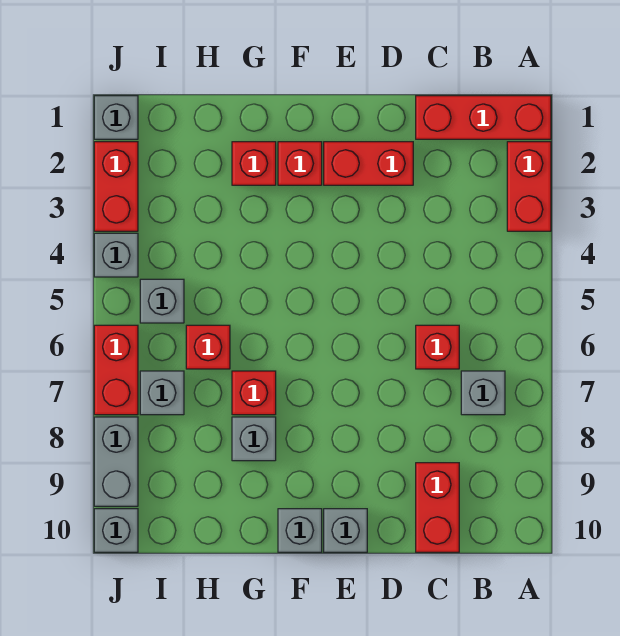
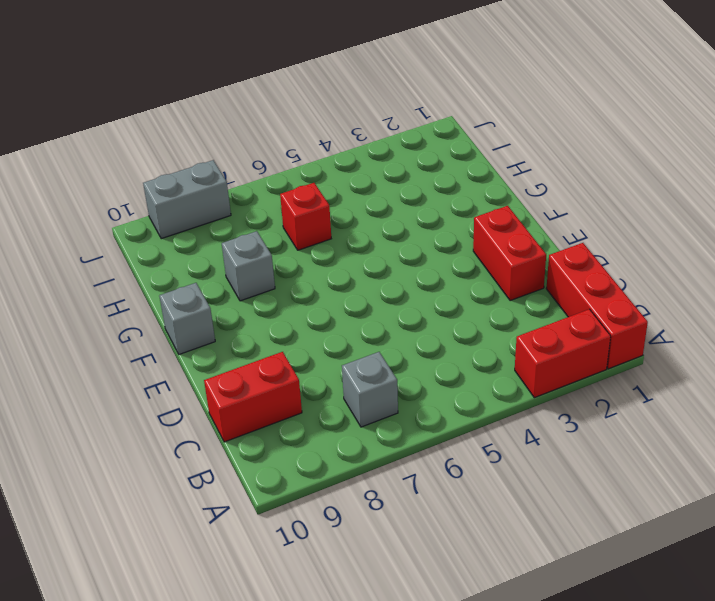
none -> red brick C6 level 1
none -> grey brick E10 level 1
none -> red brick F2 level 1

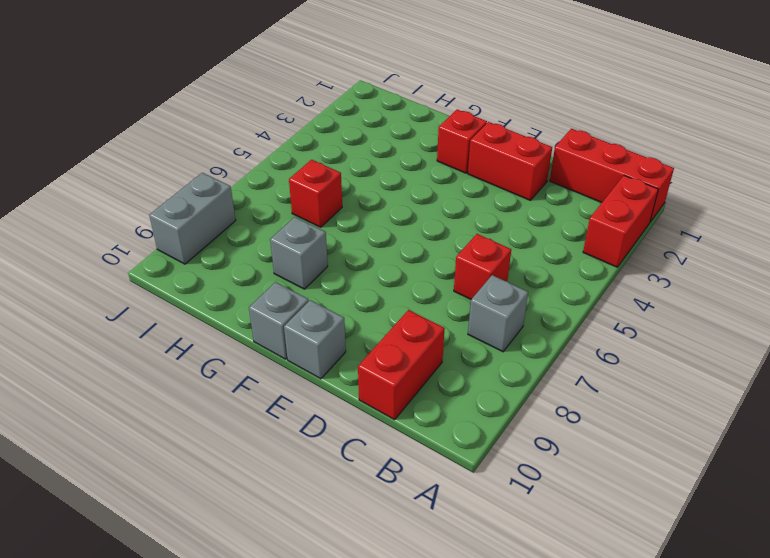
none -> red brick G2 level 1
none -> red brick G7 level 1
none -> grey brick I5 level 1

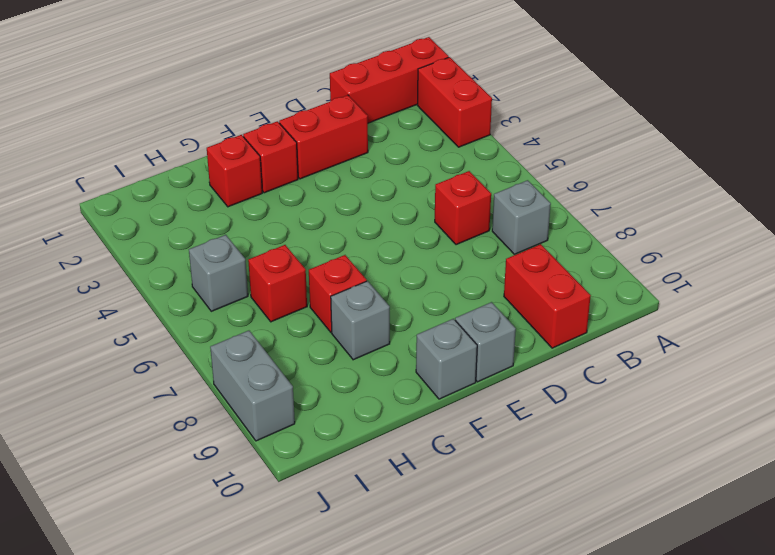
none -> grey brick I7 level 1
none -> grey brick J1 level 1
none -> red brick J2:J3 level 1

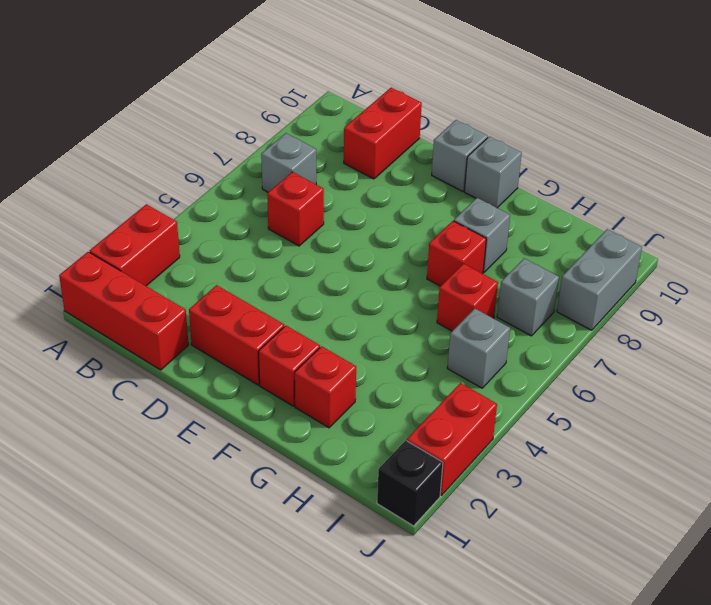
black brick J1 level 1 -> grey brick J1 level 1
none -> grey brick J4 level 1
none -> red brick J6:J7 level 1
none -> grey brick J10 level 1

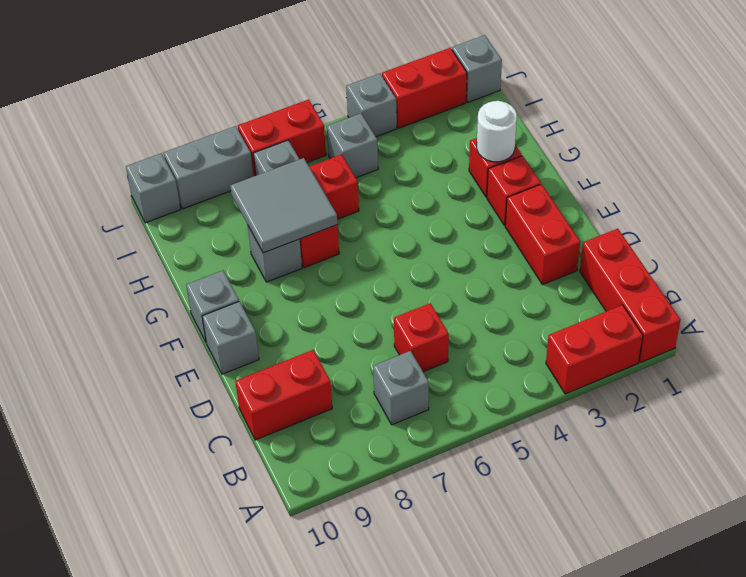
white round brick G2 level 2 -> none
grey tile G7:H8 level 2 -> none

